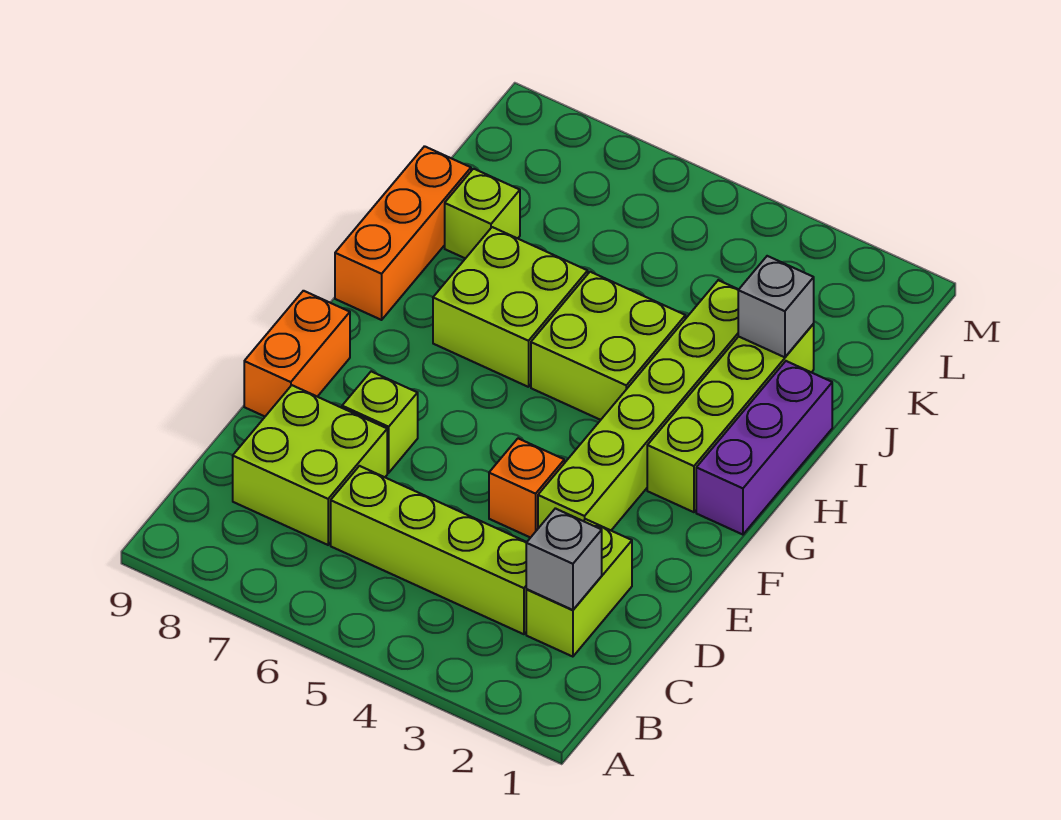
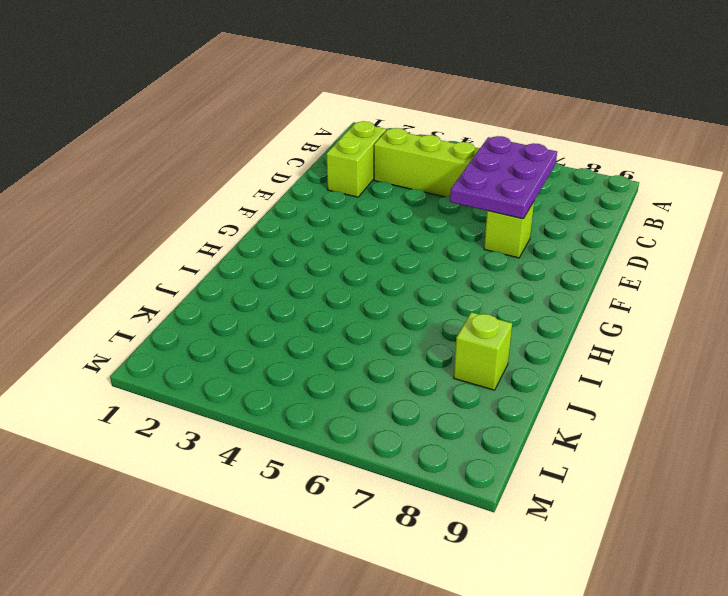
purple plate C6:E7 level 2 -> none
none -> lime brick C7:D8 level 1
none -> lime brick E3:J3 level 1
none -> orange brick E4 level 1

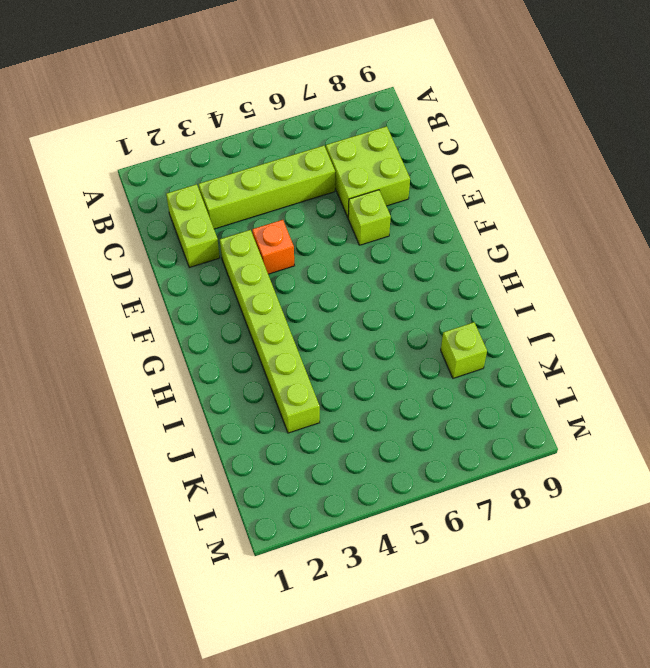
none -> orange brick E9:F9 level 1
none -> purple brick G1:I1 level 1
none -> lime brick G2:J2 level 1

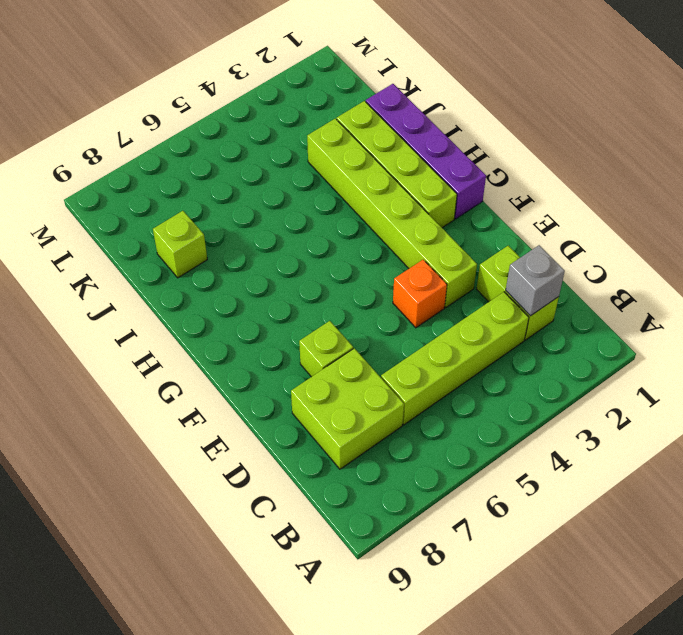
purple brick G1:J1 level 1 -> purple brick G1:I1 level 1
none -> orange brick E9:F9 level 1
none -> lime brick H4:I5 level 1
none -> lime brick H6:I7 level 1

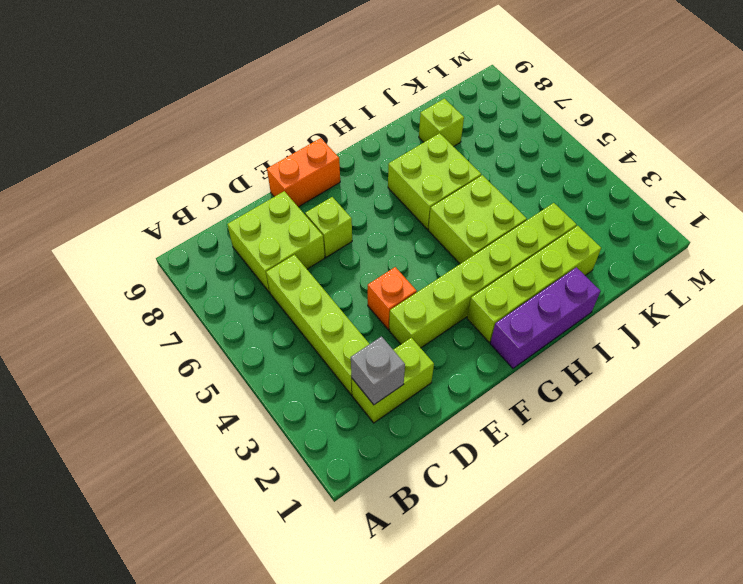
none -> orange brick H9:J9 level 1
none -> grey brick J2 level 2

